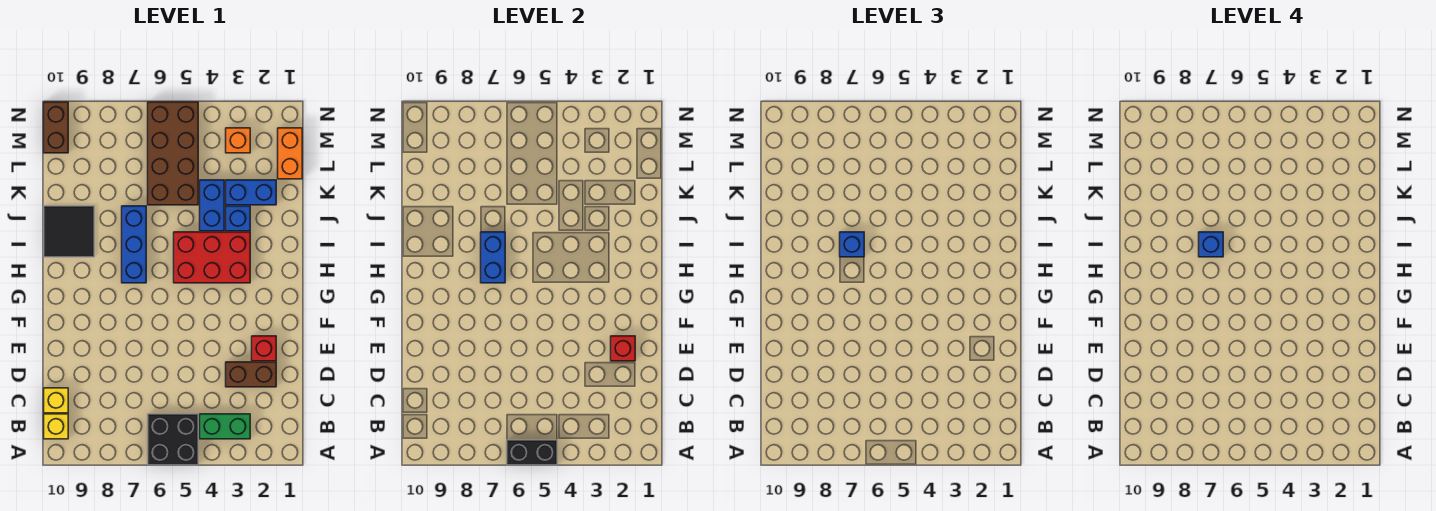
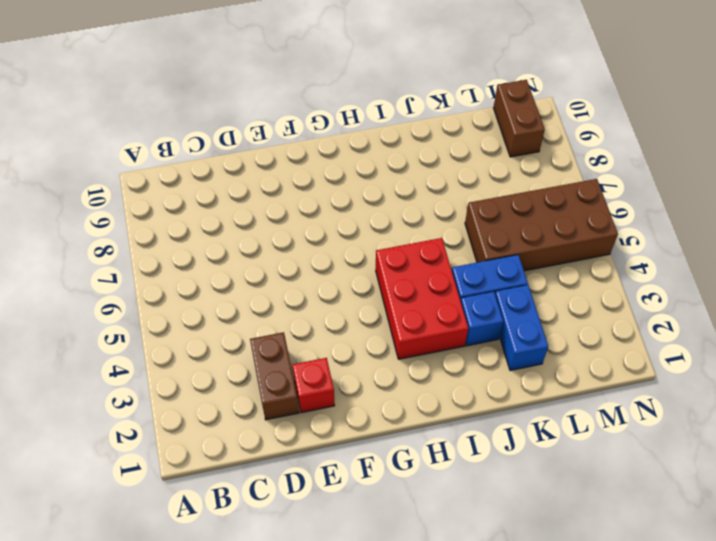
brown brick M9:M10 level 1 -> brown brick M10:N10 level 1
none -> black brick A5:B6 level 1
none -> green brick B3:B4 level 1
none -> yellow brick B10 level 1

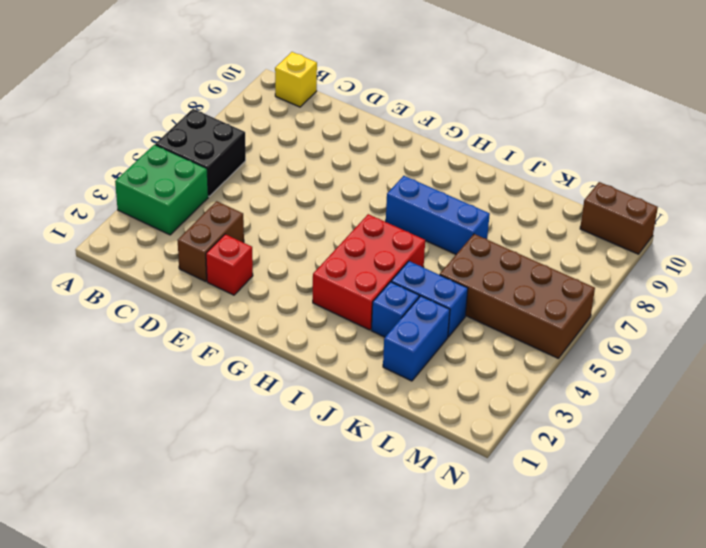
green brick A3:B4 level 1 -> green brick B3:B4 level 1
none -> yellow brick C10 level 1
none -> black tile I9:J10 level 1
none -> orange brick L1:M1 level 1

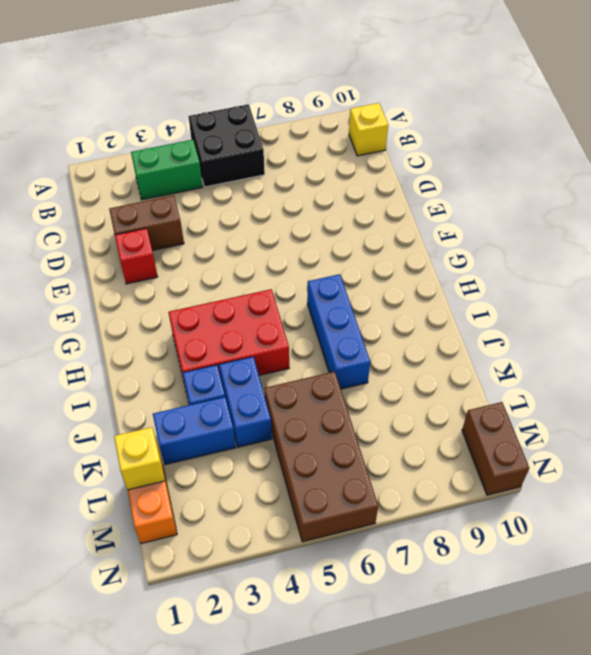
yellow brick L1 level 2 -> yellow brick C10 level 1
none -> black tile I9:J10 level 1
none -> orange brick M3 level 1
none -> black brick A5:A6 level 2

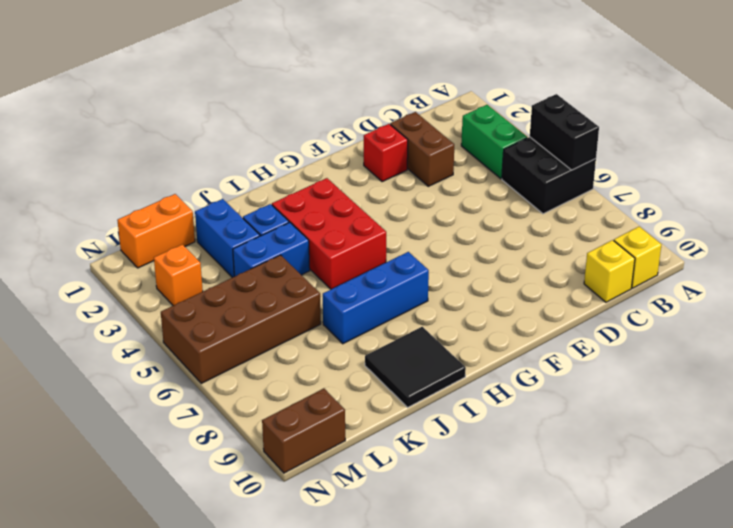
none -> red brick E2 level 2
none -> blue brick H7:I7 level 2
none -> blue brick I7 level 3

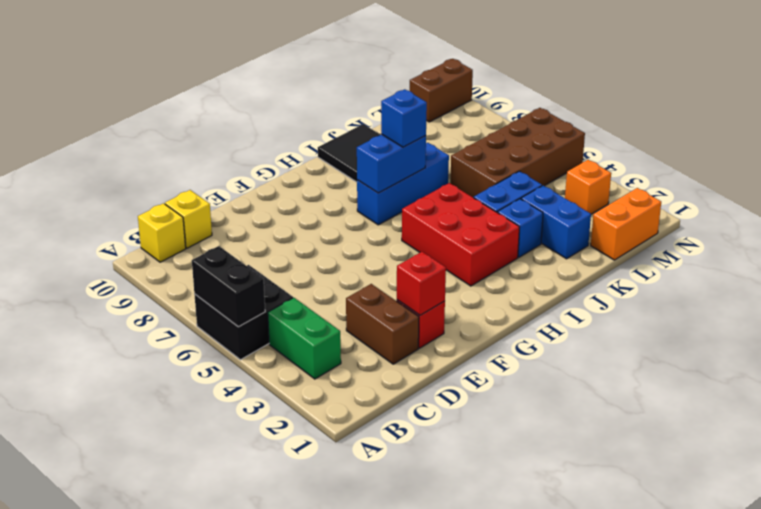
none -> blue brick I7 level 4

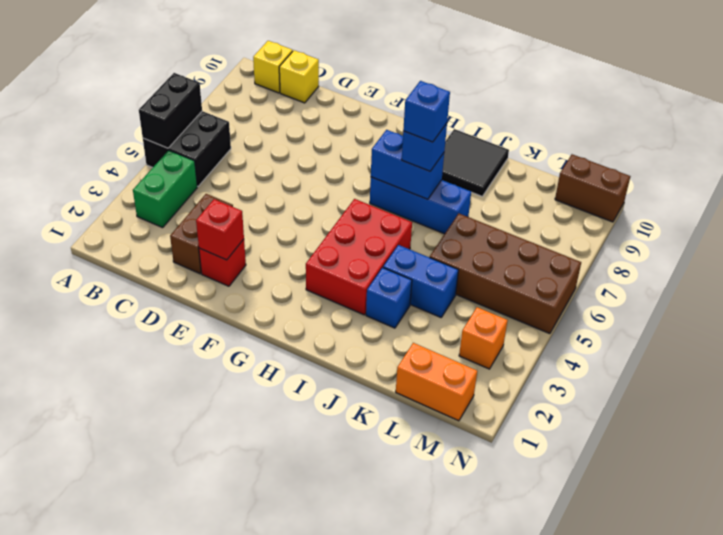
none -> blue brick K2:K3 level 1

